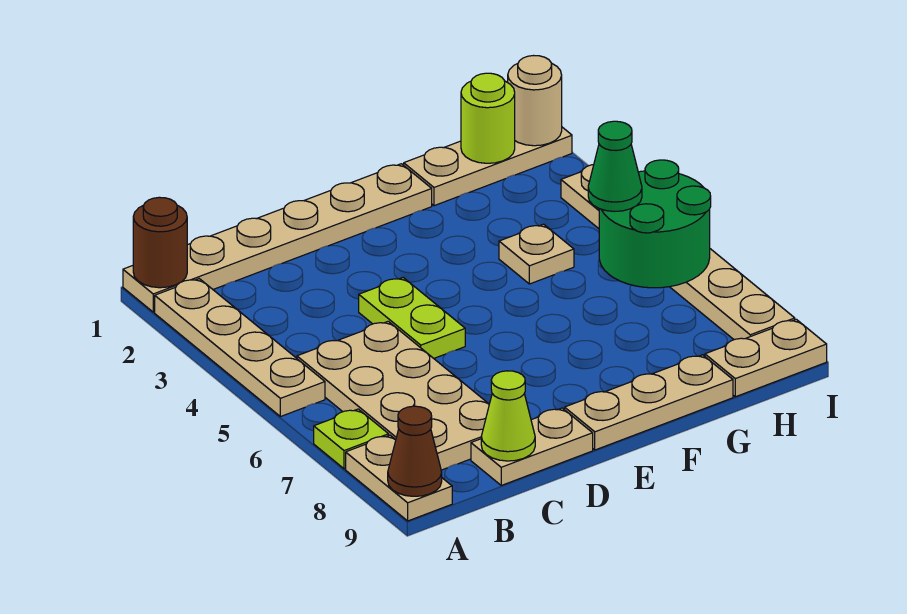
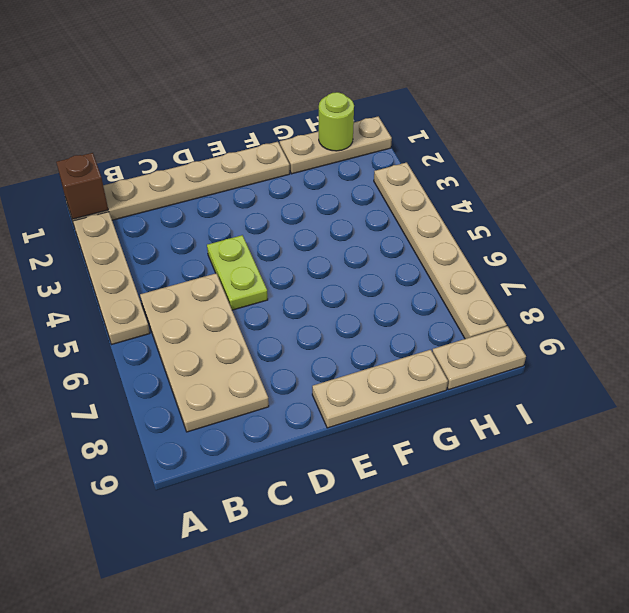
brown brick A1 level 2 -> brown round brick A1 level 2
none -> lime plate A7 level 1
none -> tan plate A8:A9 level 1
none -> tan plate C9:D9 level 1

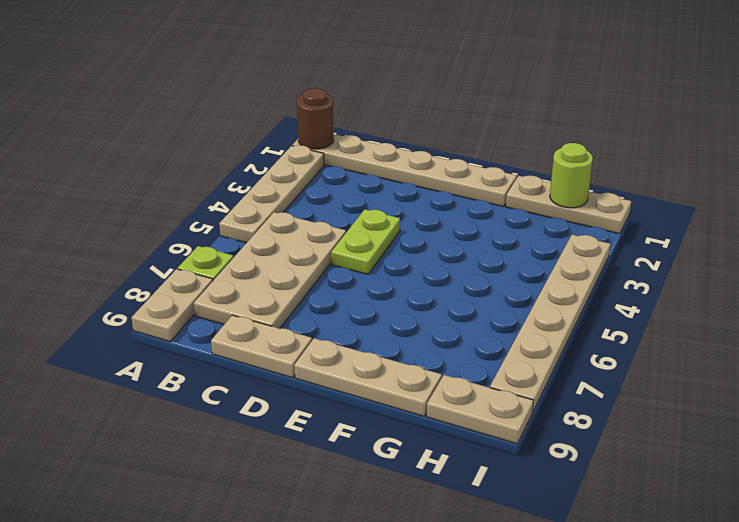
none -> tan plate G4 level 1
none -> brown cone A9 level 2
none -> lime cone C9 level 2

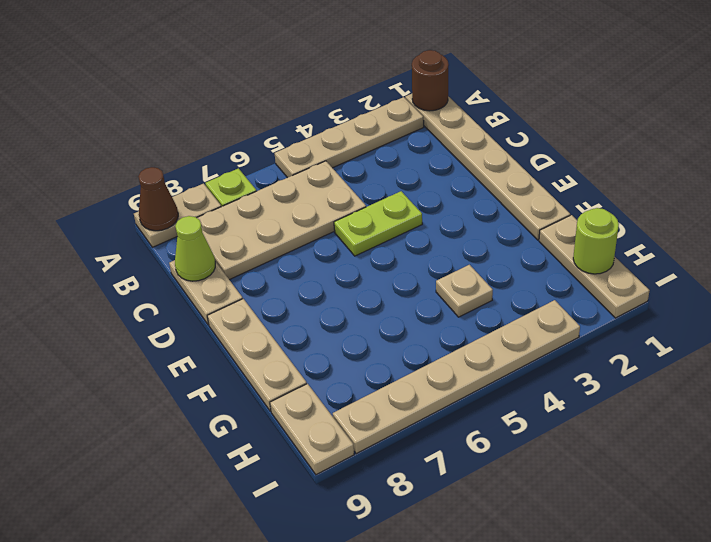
none -> green round brick H5:I6 level 2
none -> tan round brick I1 level 2
none -> green cone H5 level 3

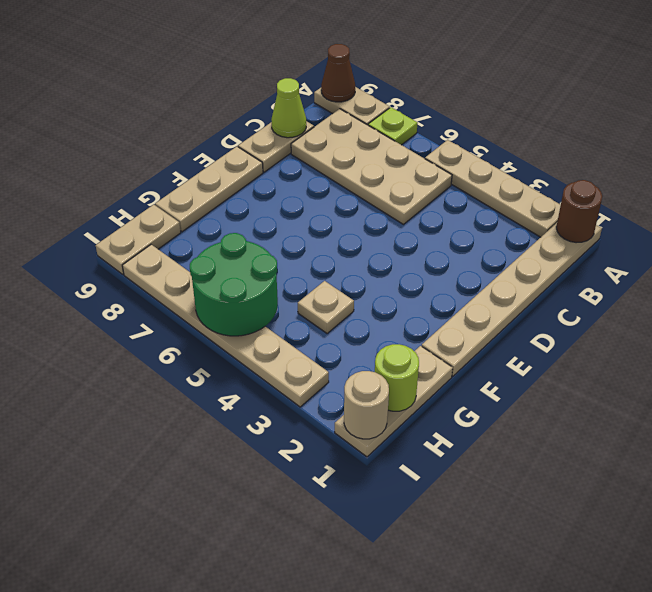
none -> lime plate D4:D5 level 1
none -> green cone H5 level 3

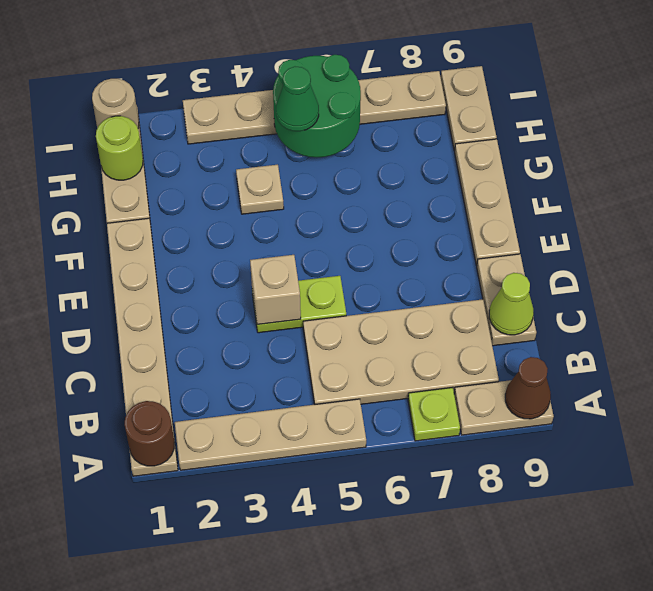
tan brick D4 level 2 -> none

